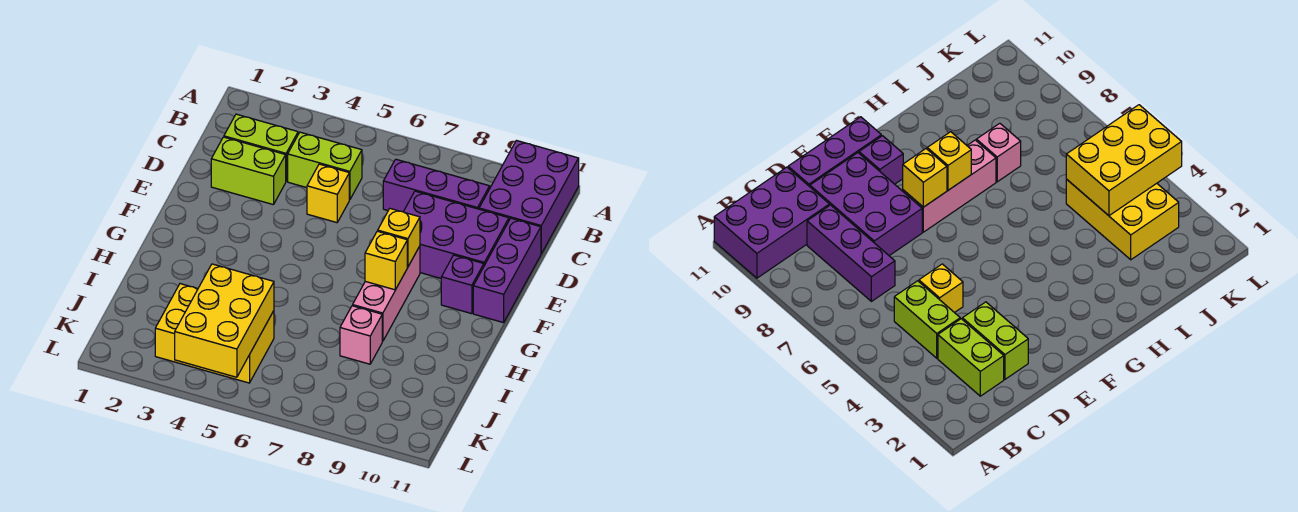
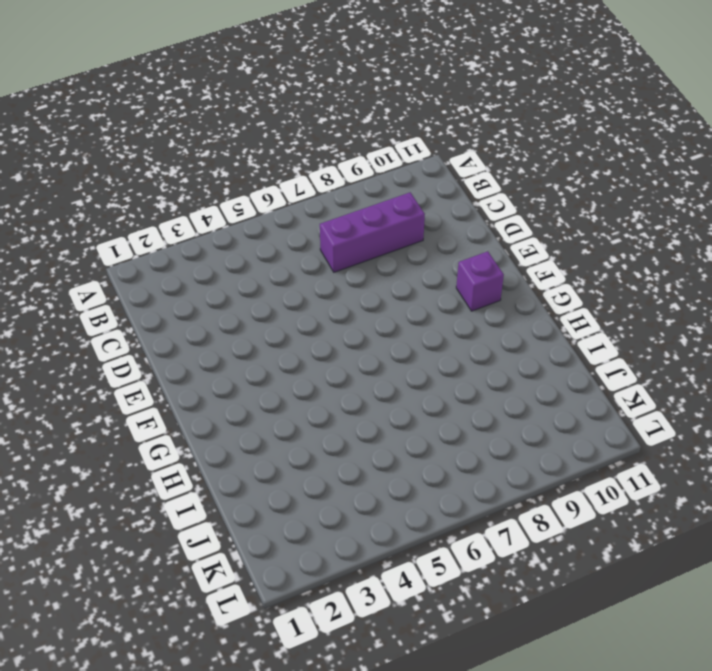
none -> purple brick A10:C11 level 1
none -> lime brick C2:C3 level 1
none -> lime brick C4:C5 level 1

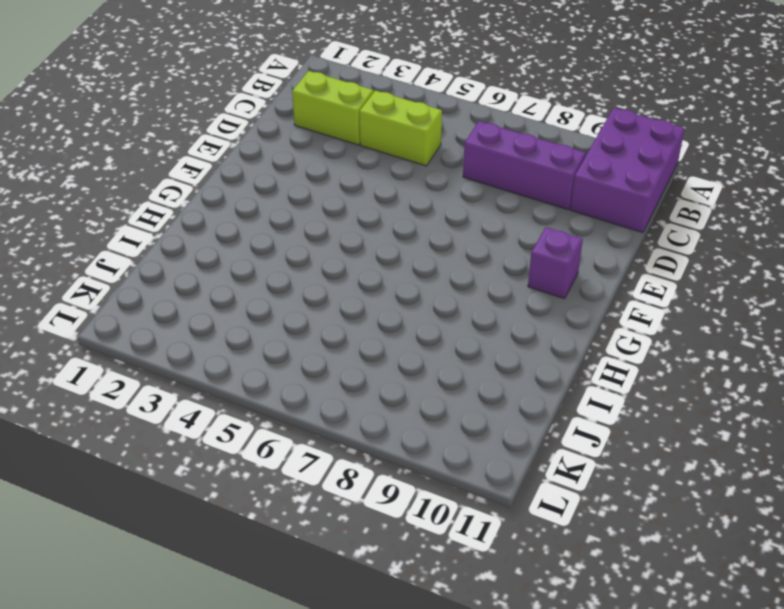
none -> lime brick D2:D3 level 1
none -> yellow brick D5 level 1
none -> purple brick D8:E10 level 1

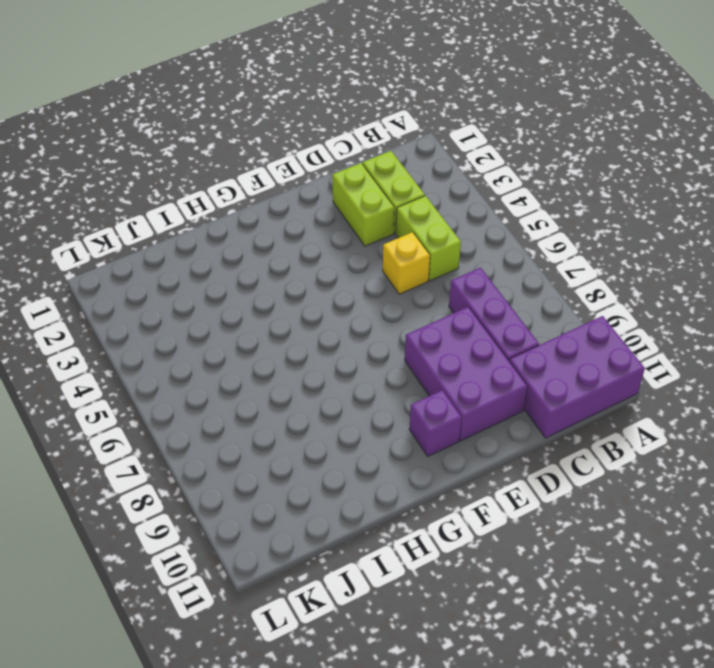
none -> purple brick D11:F11 level 1
none -> pink brick F8:H8 level 1
none -> pink brick I8 level 1

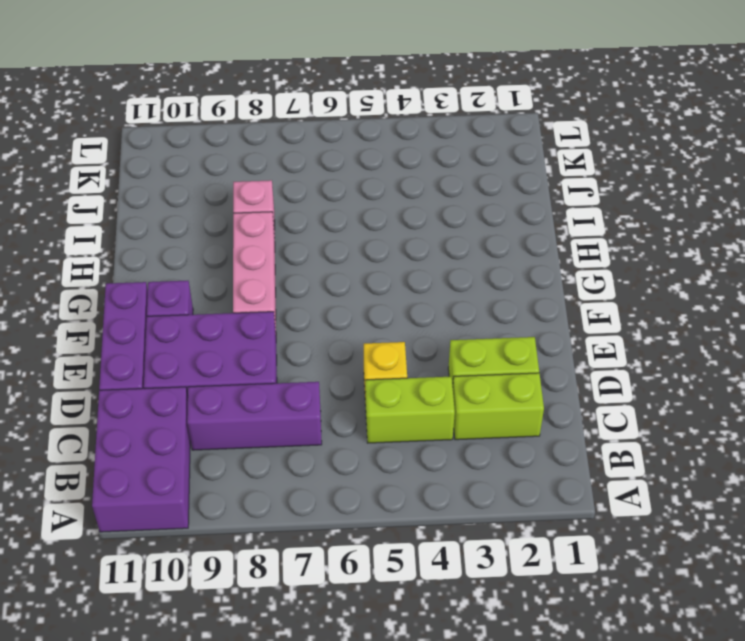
none -> yellow brick J3:K5 level 1
none -> yellow brick F8 level 2
none -> yellow brick G8 level 2

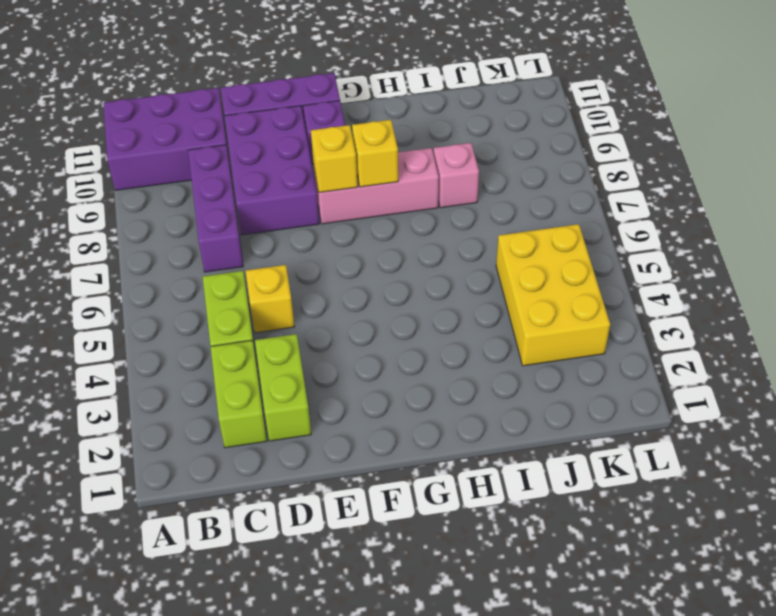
none -> yellow brick J4:L5 level 2

